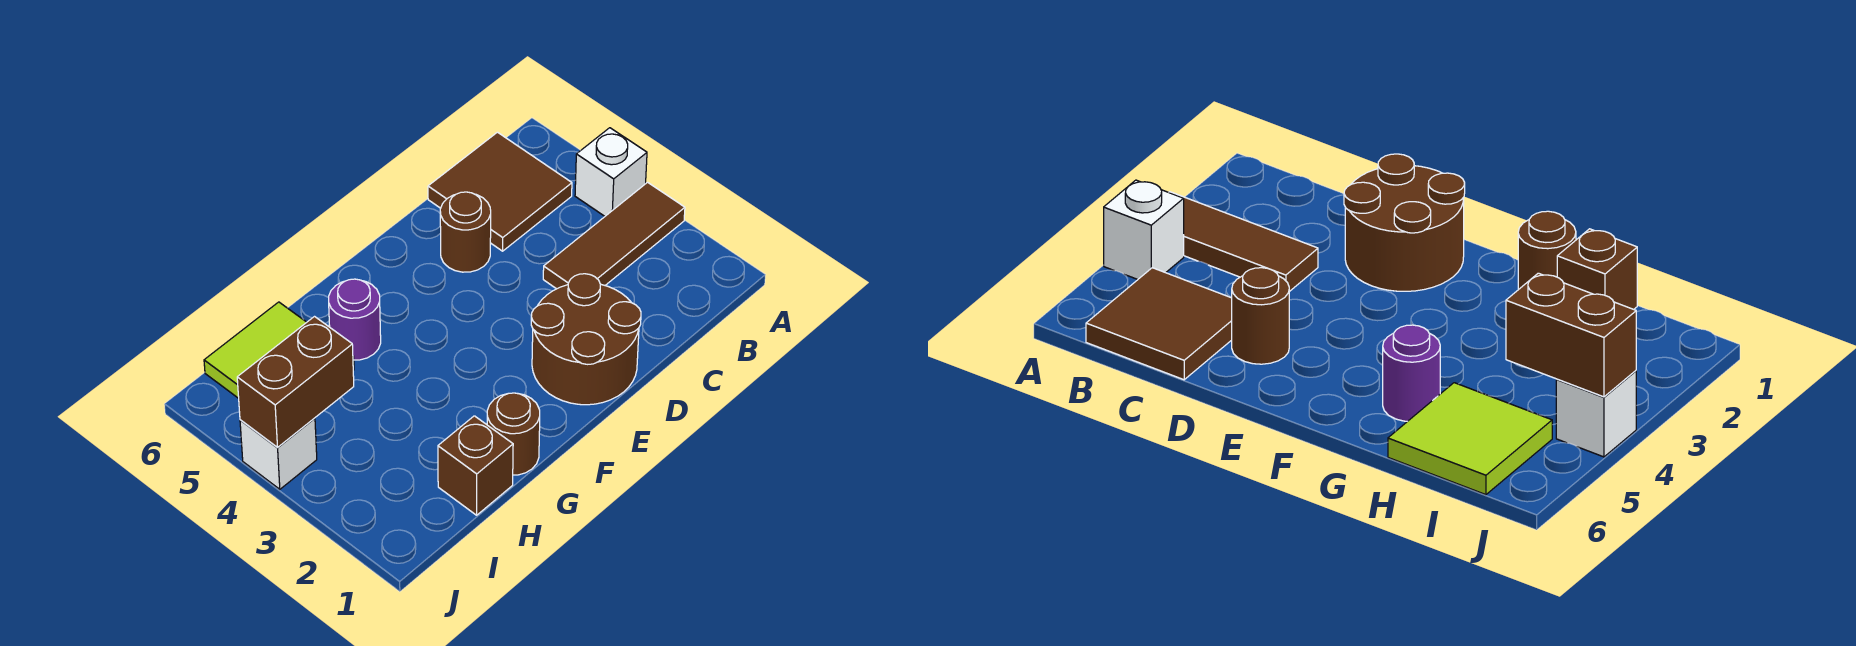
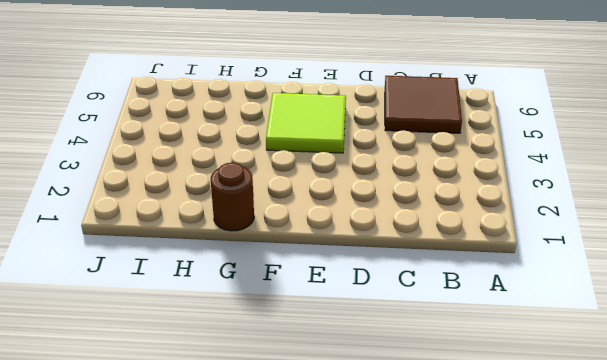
lime tile E4:F5 level 1 -> lime tile H5:I6 level 1
none -> brown tile A3:C3 level 1
none -> white brick A4 level 1

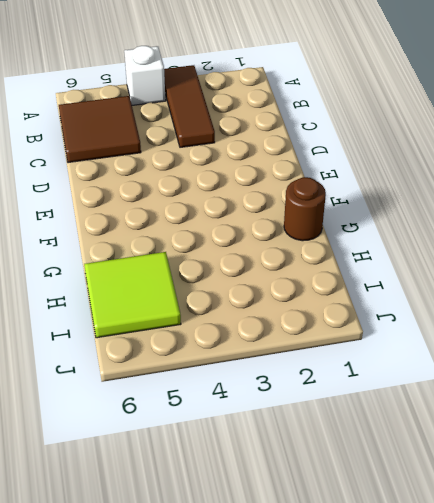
none -> brown round brick D1:E2 level 1
none -> brown round brick D5 level 1

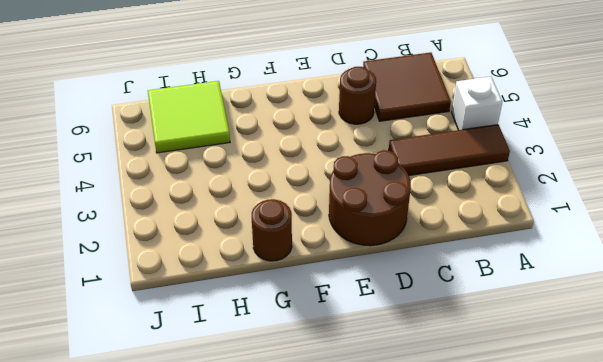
none -> purple round brick G5 level 1
none -> brown brick H1 level 1

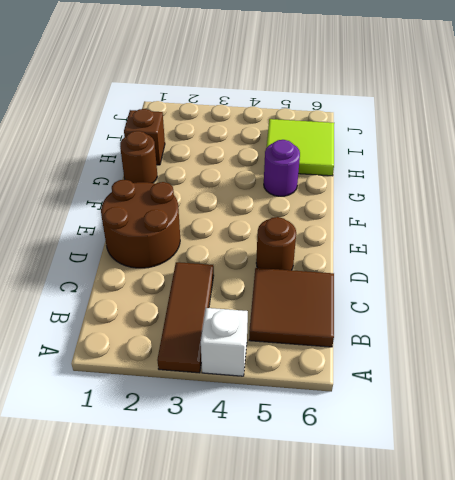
none -> white brick J4 level 1
none -> brown brick I4:J4 level 2

